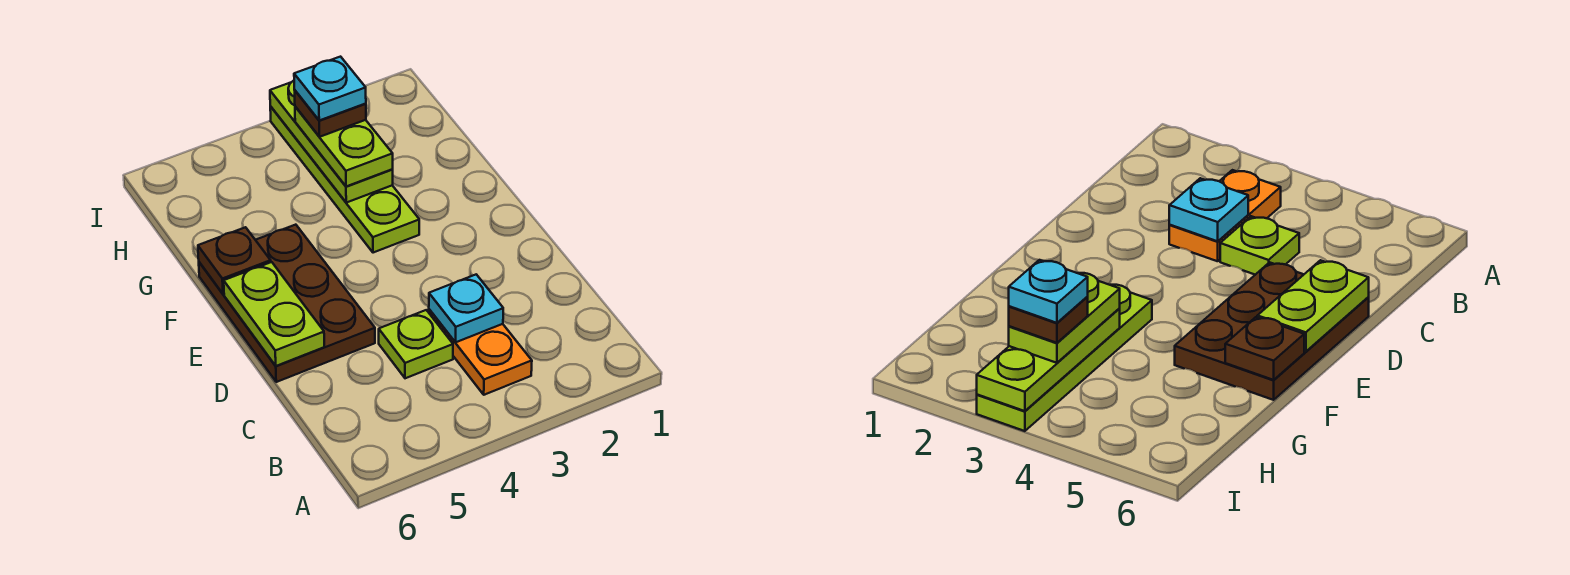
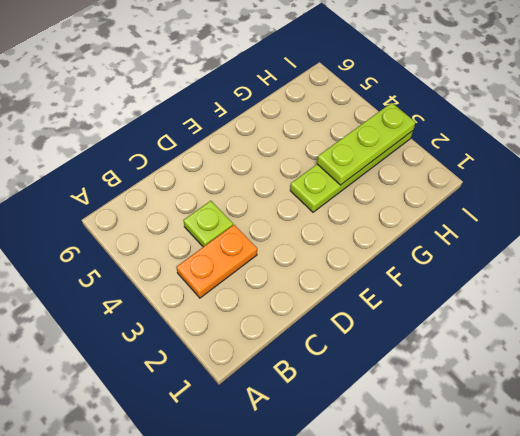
none -> brown plate D5:F6 level 1
none -> cyan plate C3 level 2

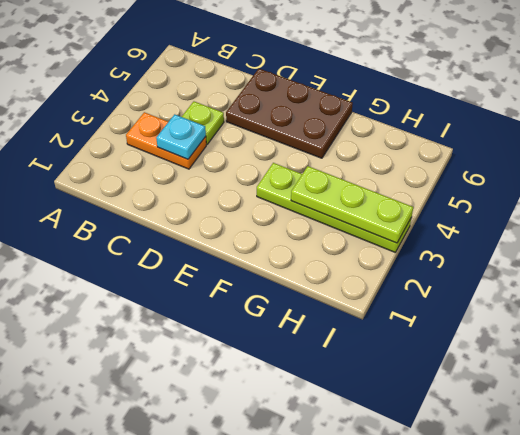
none -> lime plate D6:E6 level 2
none -> brown plate F6 level 2

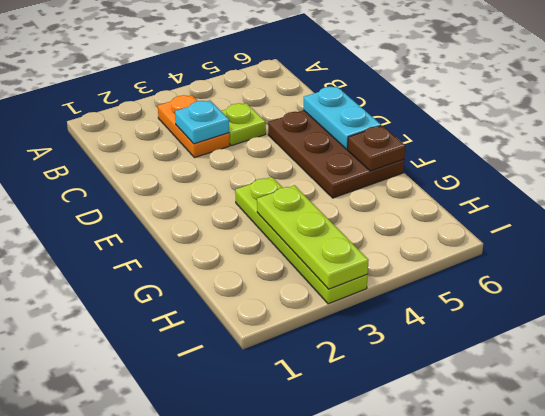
cyan plate D6:E6 level 2 -> lime plate D6:E6 level 2
none -> lime plate G3:H3 level 3
none -> brown plate H3 level 4

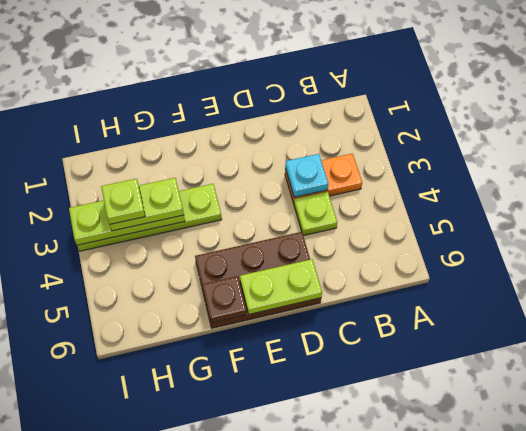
lime plate H3 level 4 -> brown plate H3 level 4
none -> cyan plate H3 level 5

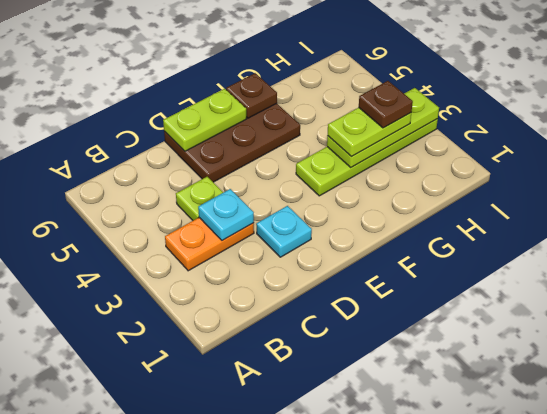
cyan plate D2 level 1 -> cyan plate H3 level 5

